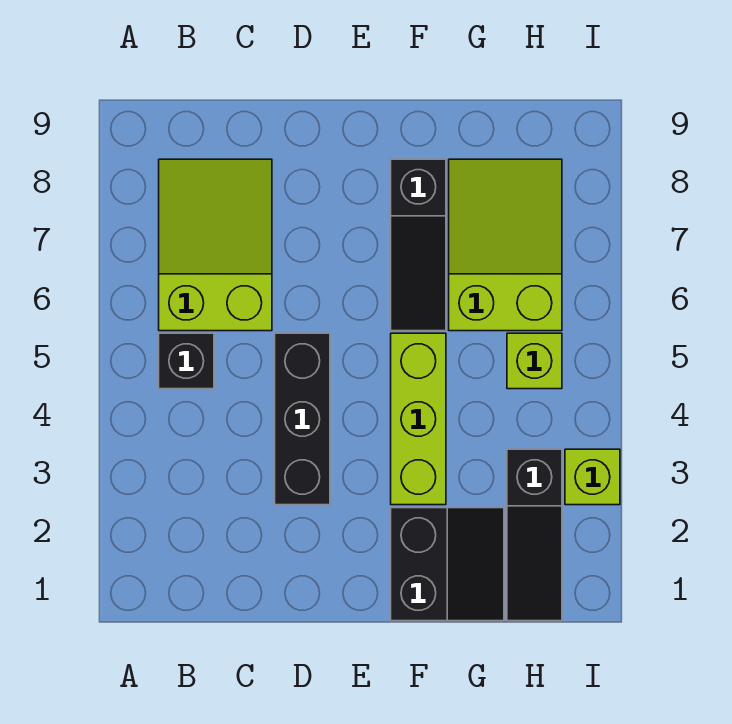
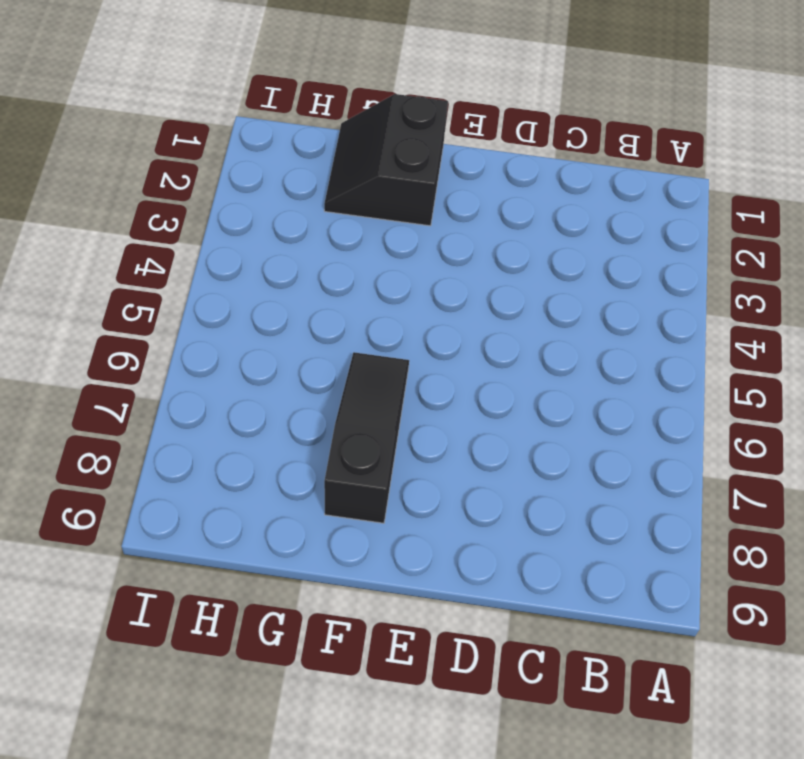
none -> black brick B5 level 1
none -> lime slope B6:C8 level 1 top 6

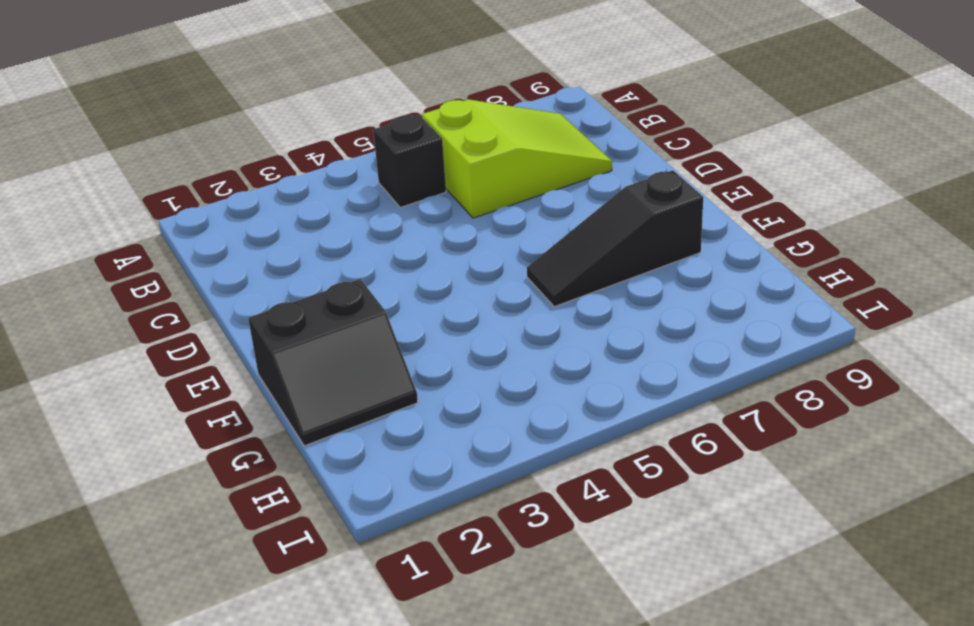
none -> black brick D3:D5 level 1
none -> lime brick F3:F5 level 1

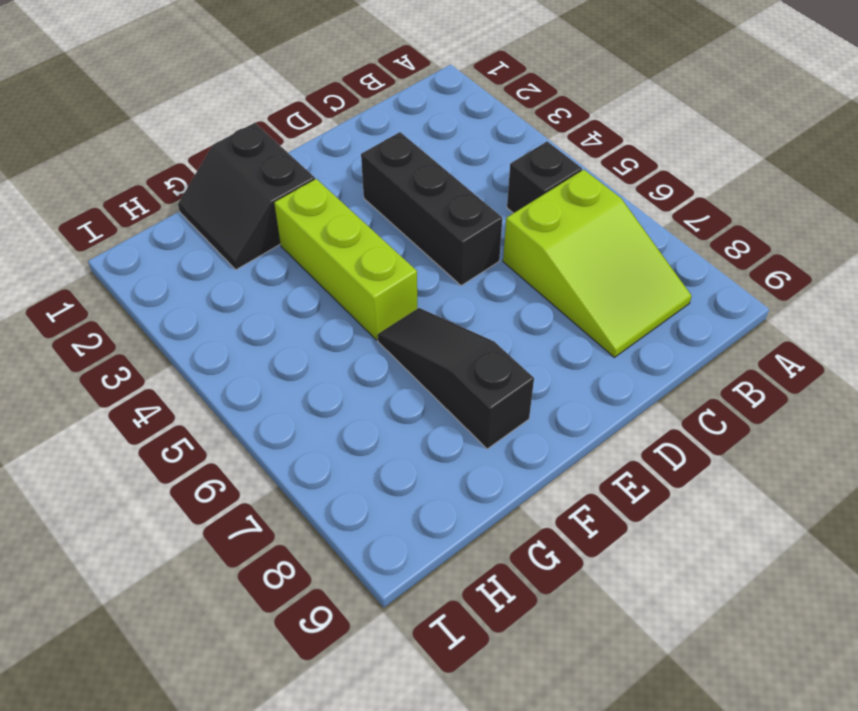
none -> lime slope G6:H8 level 1 top 6
none -> black slope H1:H3 level 1 top 3

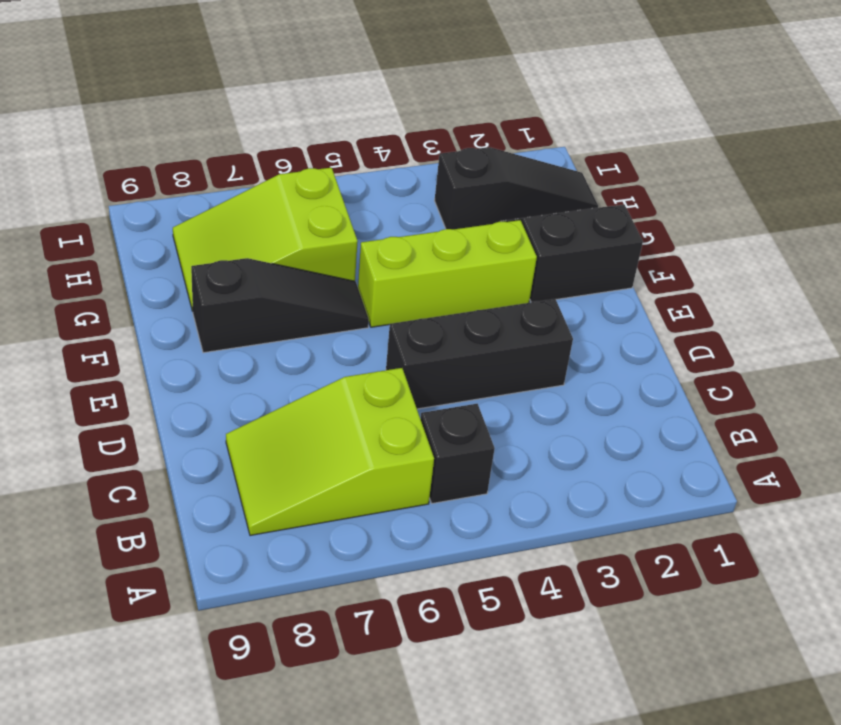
none -> lime brick H5 level 1
none -> lime brick I3 level 1

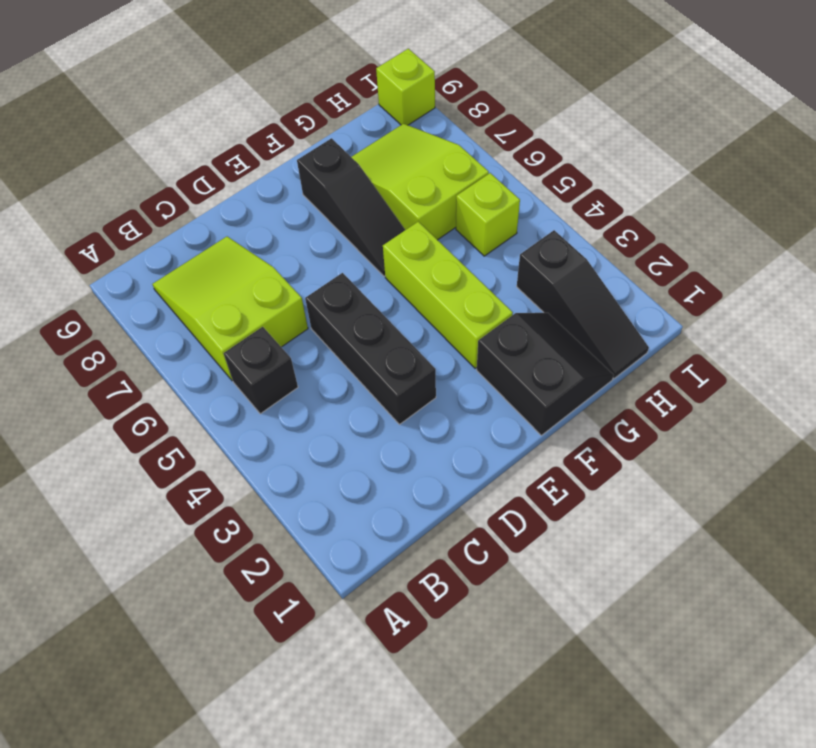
lime brick I9 level 1 -> lime brick I3 level 1

